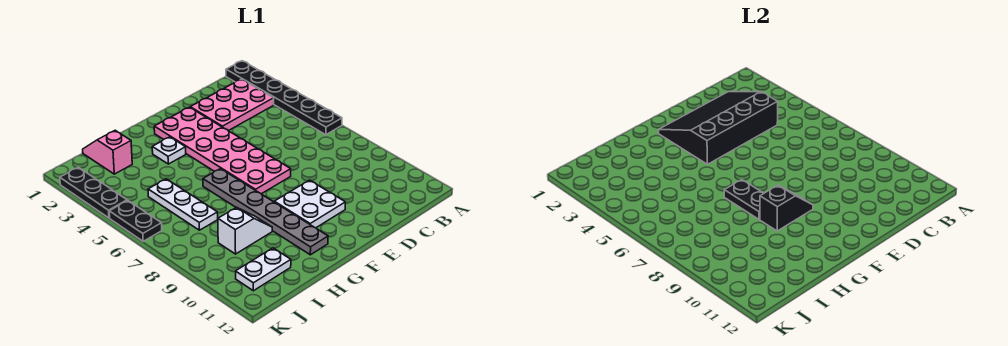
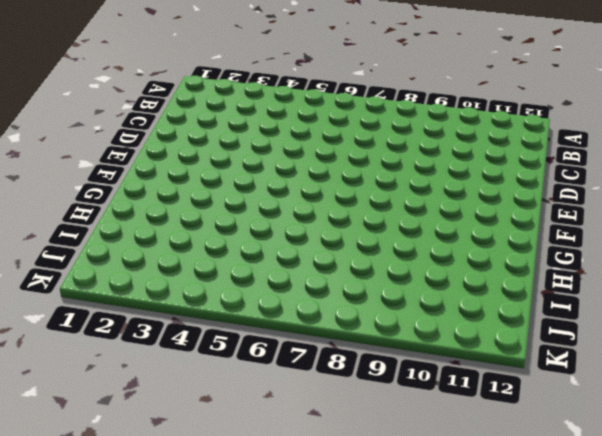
none -> black plate A1:A6 level 1
none -> pink plate B2:D3 level 1
none -> pink plate E2:F7 level 1

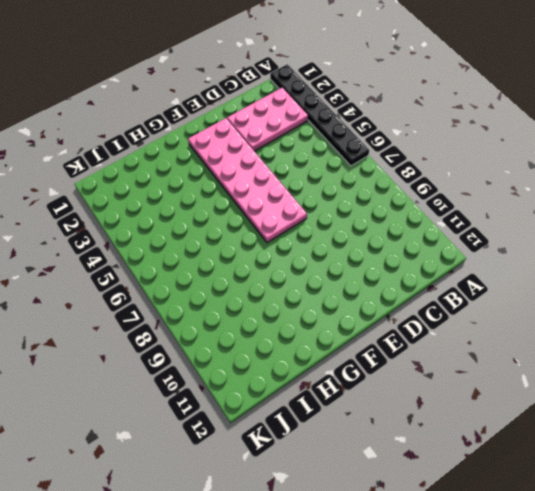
none -> white plate E9:F10 level 1
none -> white plate G3 level 1
none -> grey plate G6:G11 level 1

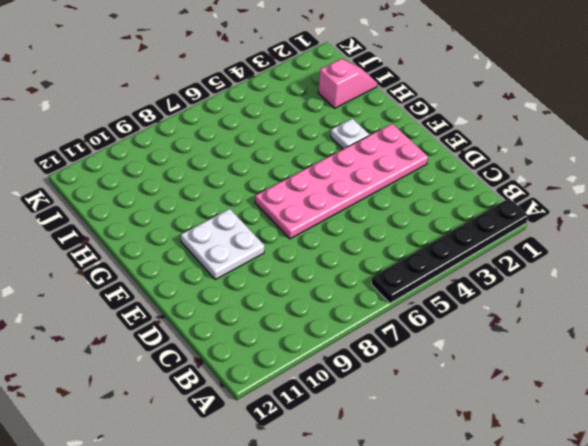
none -> pink plate B2:D3 level 1
none -> grey plate G6:G11 level 1
none -> white slope H9:I9 level 1 top I

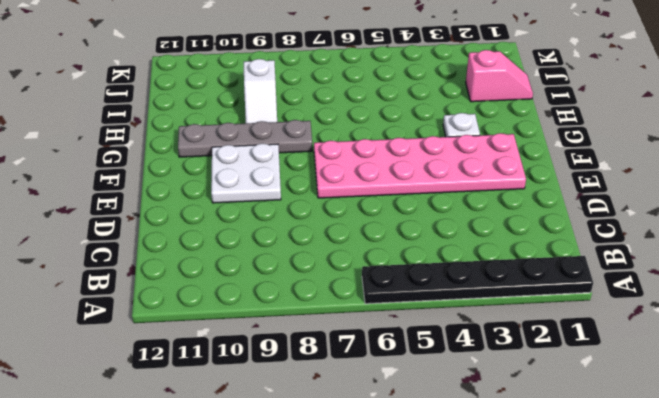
grey plate G8:G11 level 1 -> grey plate G6:G11 level 1
none -> pink plate B2:D3 level 1
none -> white plate I5:I7 level 1
none -> white plate I11:J11 level 1

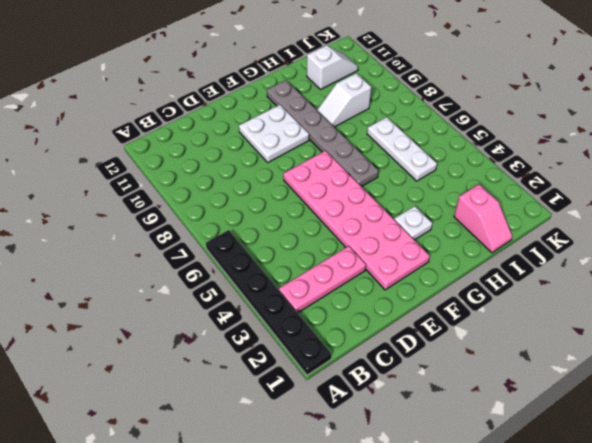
pink plate B3:D3 level 1 -> pink plate B2:D3 level 1
white slope I11:J11 level 1 top I -> white plate I11:J11 level 1
none -> black plate K2:K4 level 1
none -> black plate K5:K6 level 1
none -> black slope C2:F4 level 2 top 4

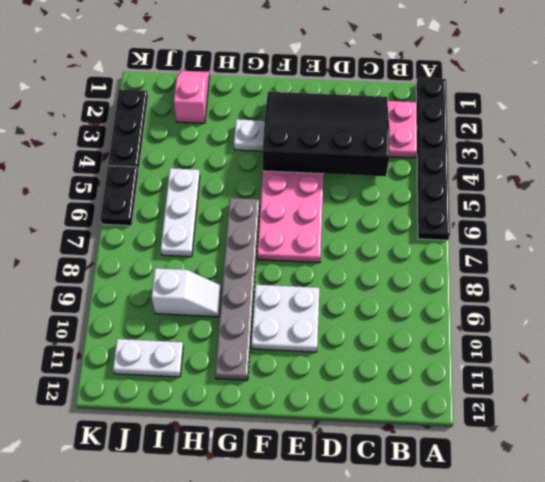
none -> black slope F9:G9 level 2 top G
none -> black plate G7:G8 level 2

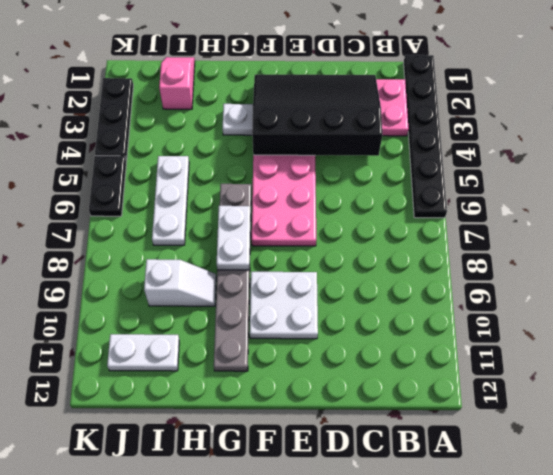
white plate G7:G8 level 2 -> black plate G7:G8 level 2
none -> black slope F9:G9 level 2 top G

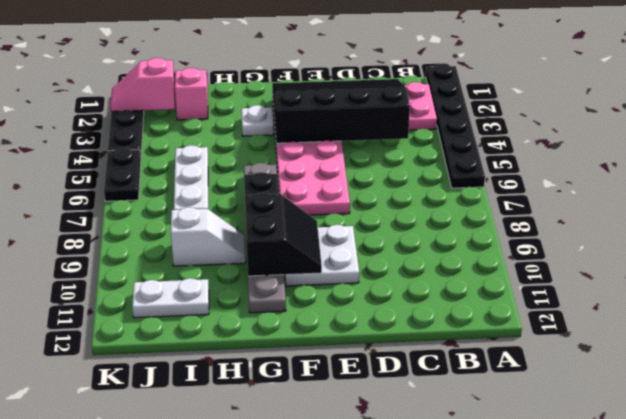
black slope F9:G10 level 2 top G -> black slope F9:G9 level 2 top G
pink slope J2:K2 level 2 top J -> none

